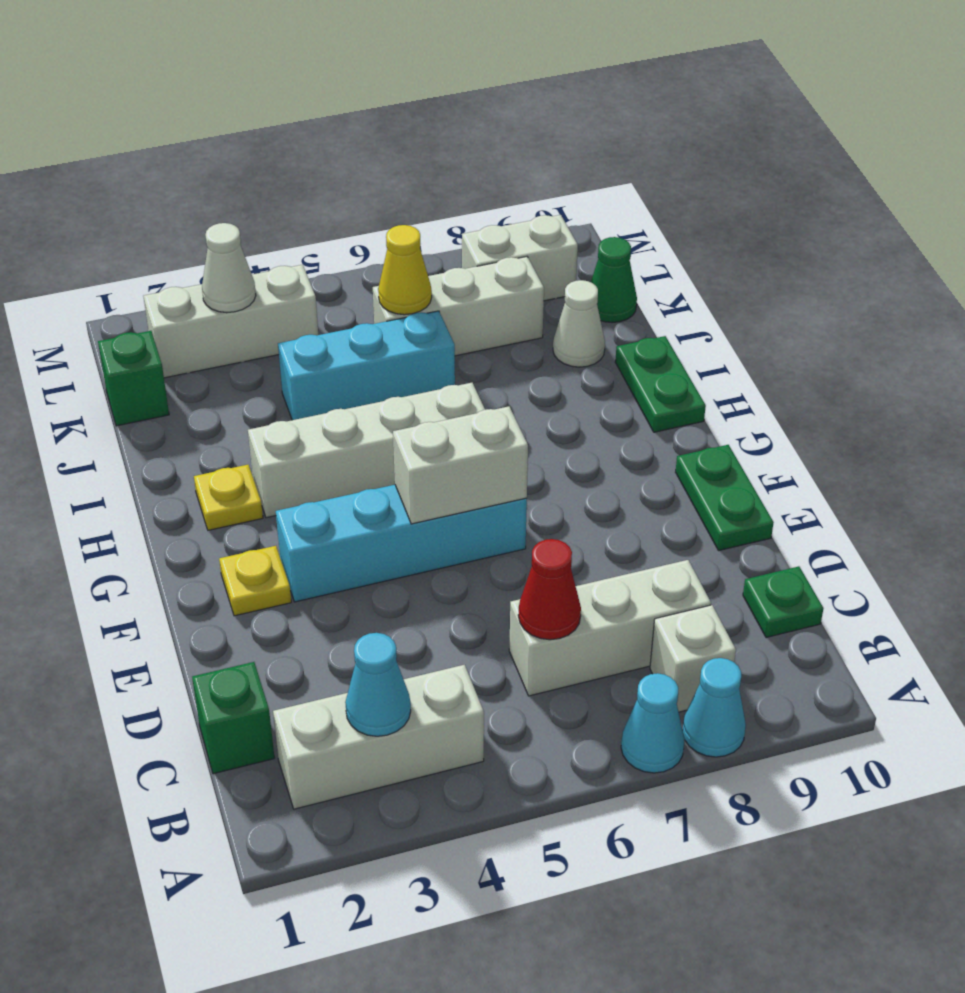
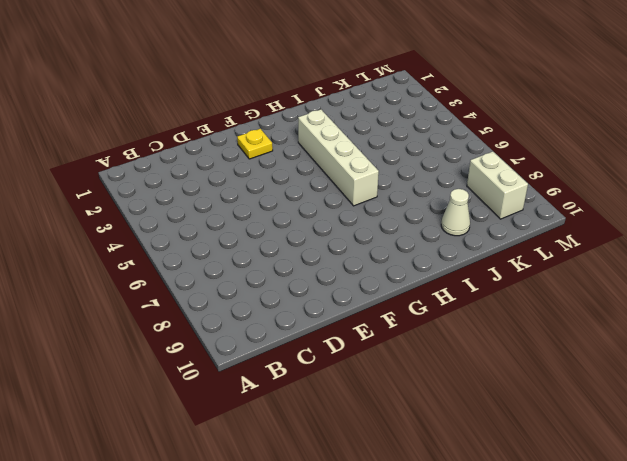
none -> cyan cone A7 level 1
none -> cyan cone A8 level 1
none -> white brick B2:B4 level 1

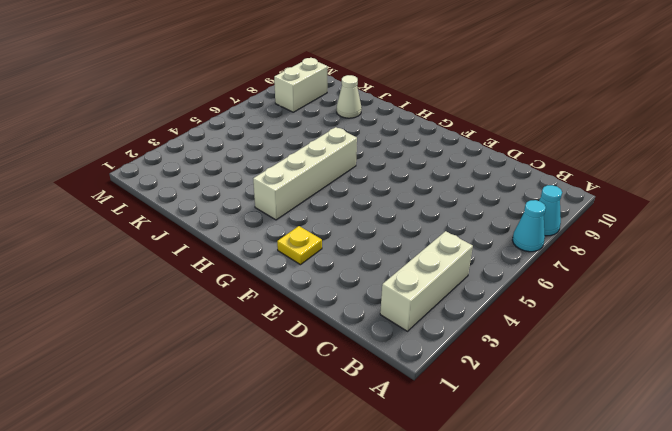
none -> white brick B8 level 1
none -> green brick C1 level 1
none -> white brick C6:C8 level 1

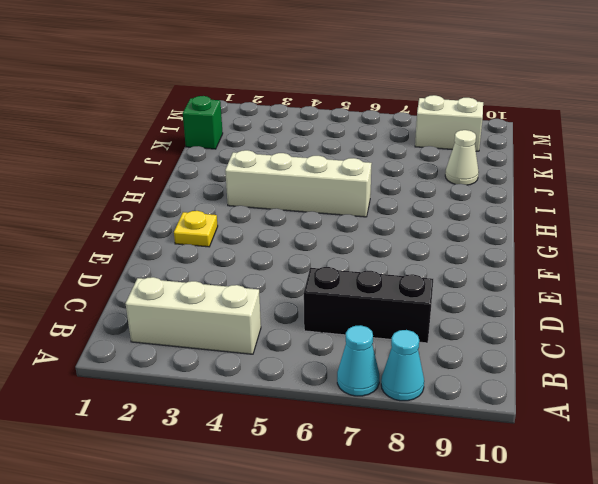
black brick C6:C8 level 1 -> white brick C6:C8 level 1
none -> white brick B8 level 1
none -> green brick C1 level 1
none -> green plate C10 level 1

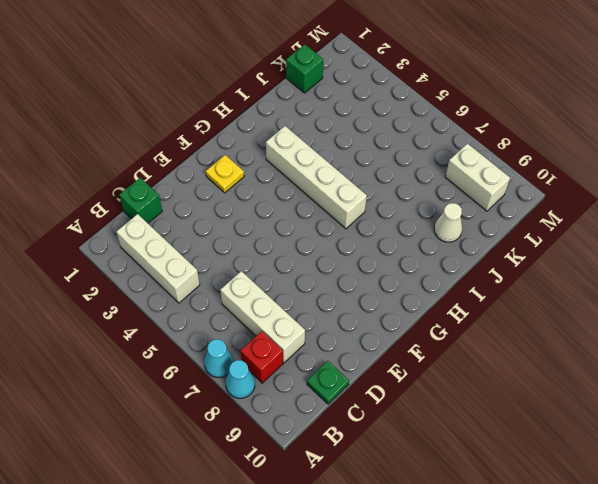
red brick B8 level 1 -> white brick B8 level 1
none -> green plate E10:F10 level 1
none -> cyan brick F3:F6 level 1
none -> yellow plate H2 level 1

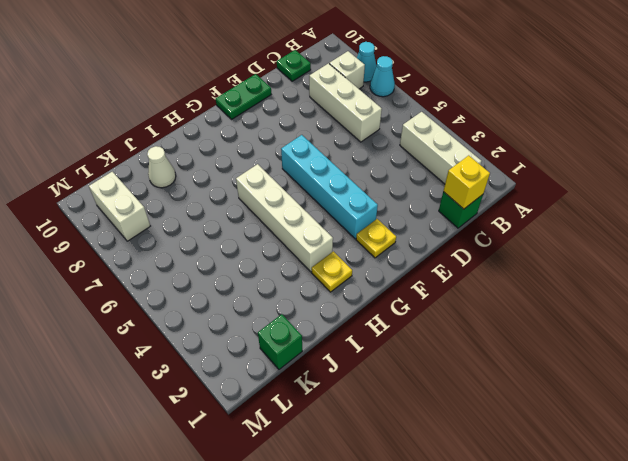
yellow brick C1 level 2 -> none
none -> green plate H10:I10 level 1
none -> cyan brick J4:J6 level 1
none -> white brick K6:K8 level 1

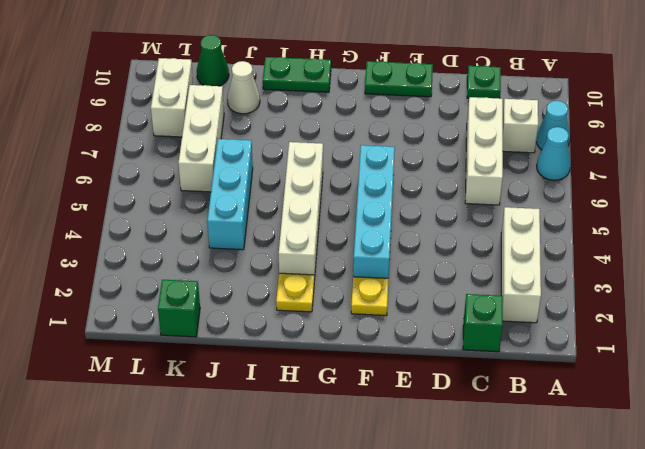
none -> white brick L2:L4 level 1
none -> cyan cone B3 level 2
none -> red cone C6 level 2

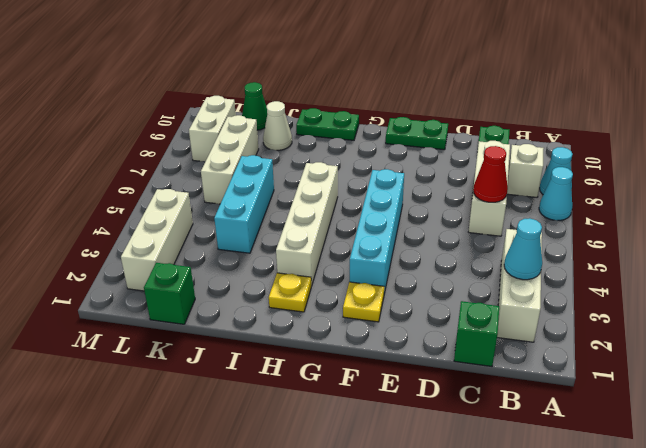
none -> white brick F5:F6 level 2
none -> yellow cone K6 level 2
none -> white cone L3 level 2

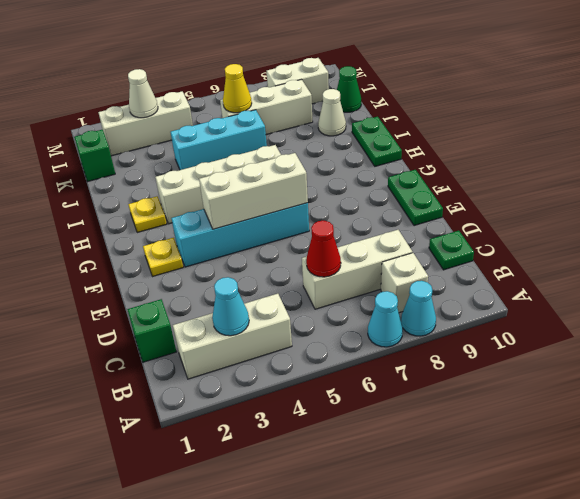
white brick F4:F6 level 2 -> white brick F5:F6 level 2

